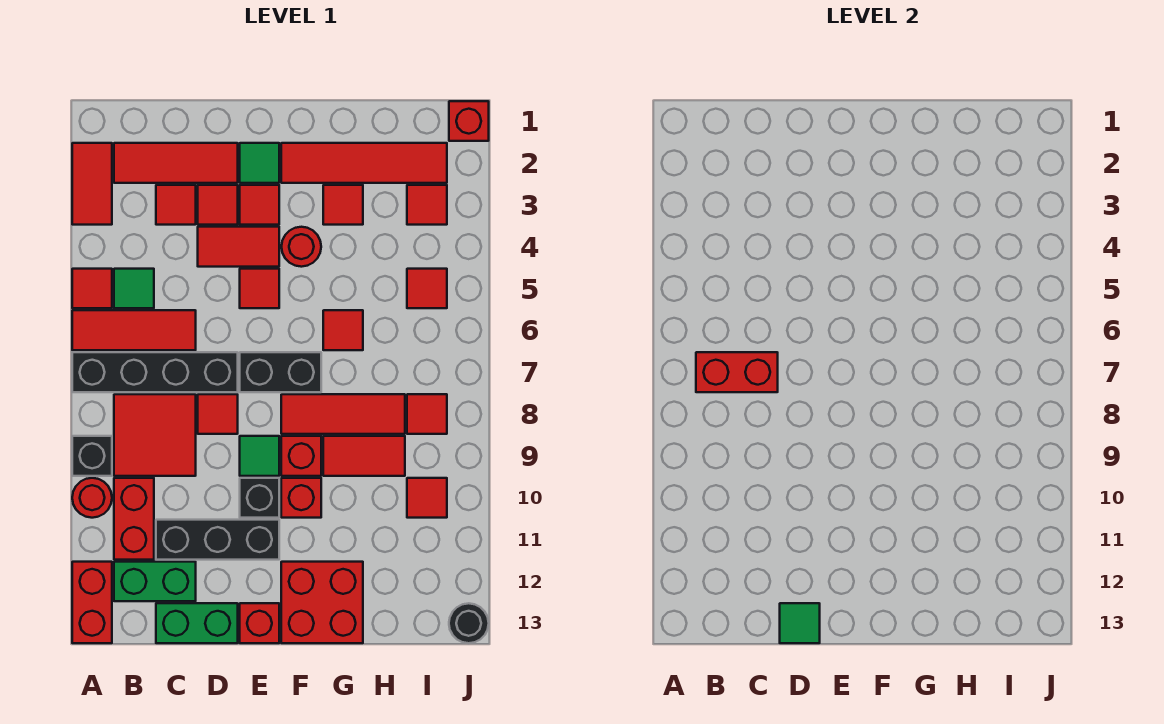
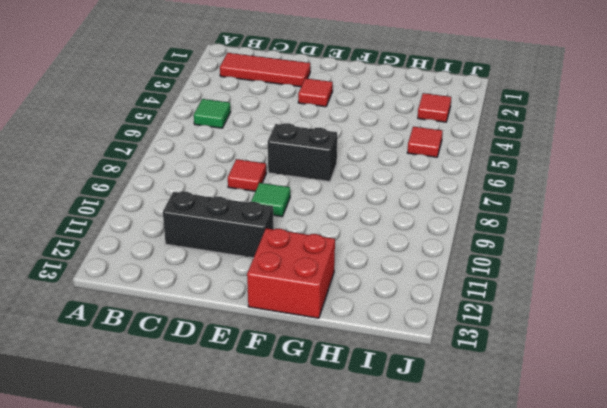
none -> red tile A2:A3 level 1
none -> red tile A5 level 1
none -> red tile A6:C6 level 1
none -> black brick A7:D7 level 1

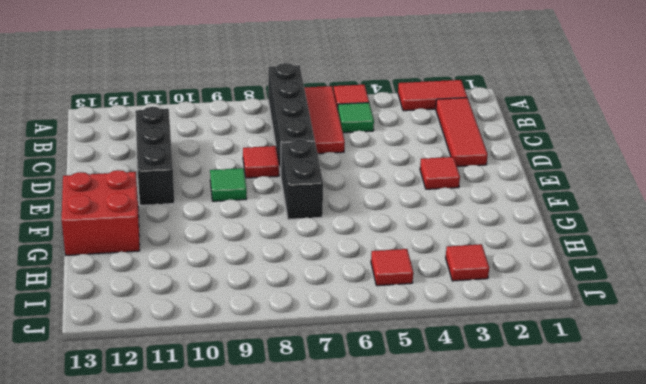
none -> black brick A9 level 1
none -> red round brick A10 level 1
none -> red brick A12:A13 level 1
none -> red tile B8:C9 level 1

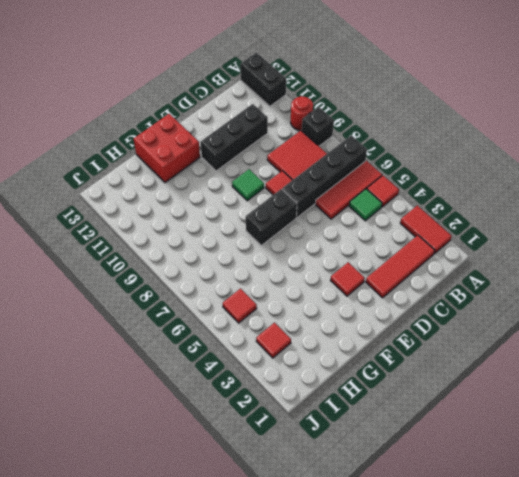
black brick A12:A13 level 1 -> red brick A12:A13 level 1
none -> red brick B10:B11 level 1
none -> green brick B12:C12 level 1
none -> red tile C3 level 1
none -> green brick C13:D13 level 1

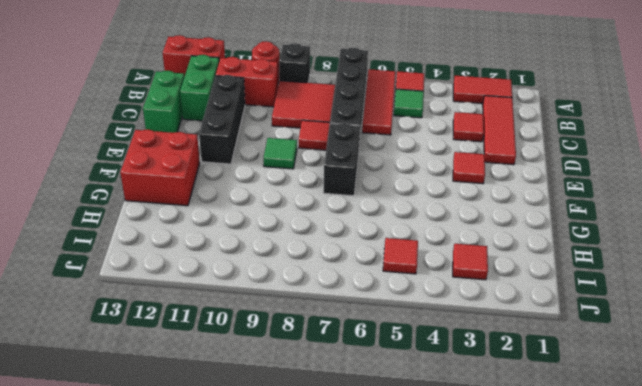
none -> red tile D3 level 1
none -> red tile D4:E4 level 1
none -> green tile E2 level 1
none -> red tile E5 level 1

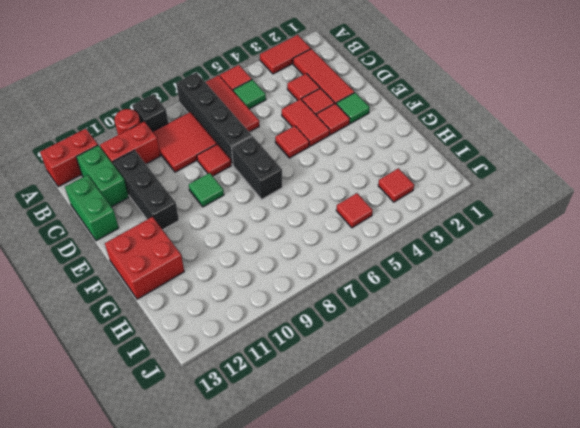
none -> black brick E10 level 1
none -> red brick E13 level 1
none -> red tile F2:I2 level 1
none -> red round brick F4 level 1

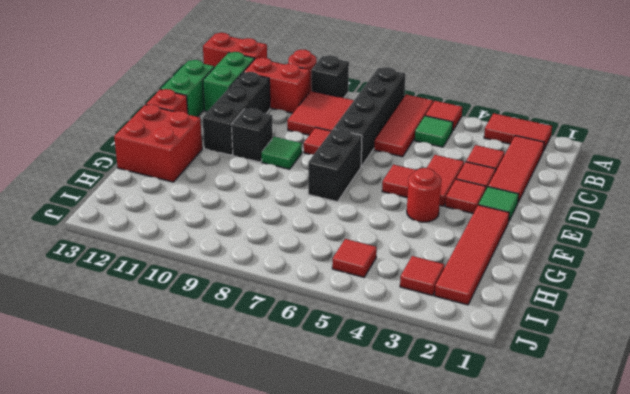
none -> red tile F8:H8 level 1
none -> red brick F9 level 1
none -> red brick F10 level 1
none -> red tile G3 level 1

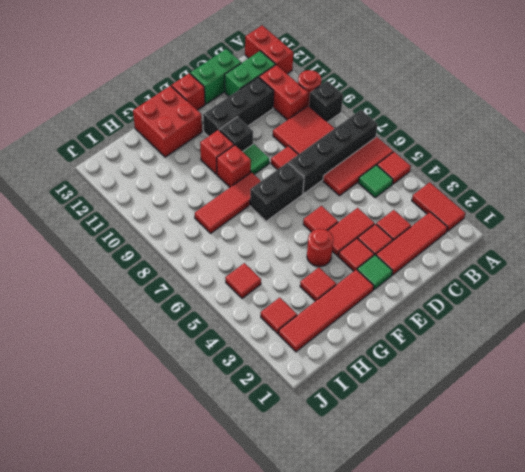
none -> red tile G6 level 1
none -> red tile G9:H9 level 1
none -> red tile I8 level 1
none -> red tile I10 level 1

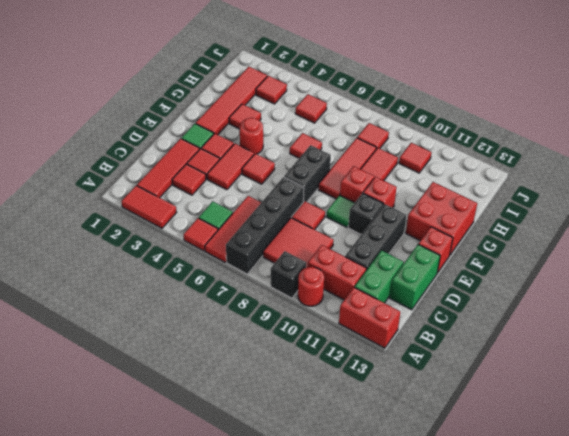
none -> red brick J1 level 1
none -> black round brick J13 level 1
none -> red brick B7:C7 level 2
none -> green tile D13 level 2

